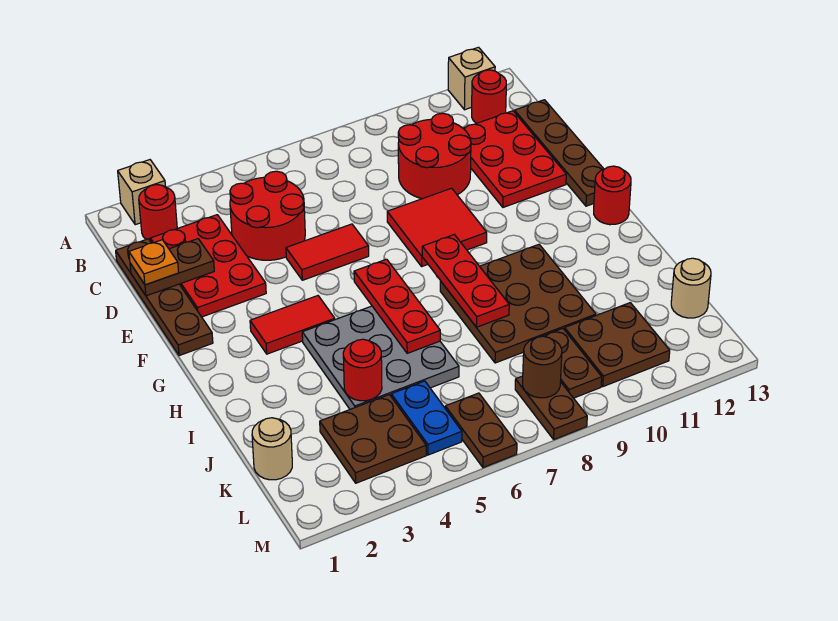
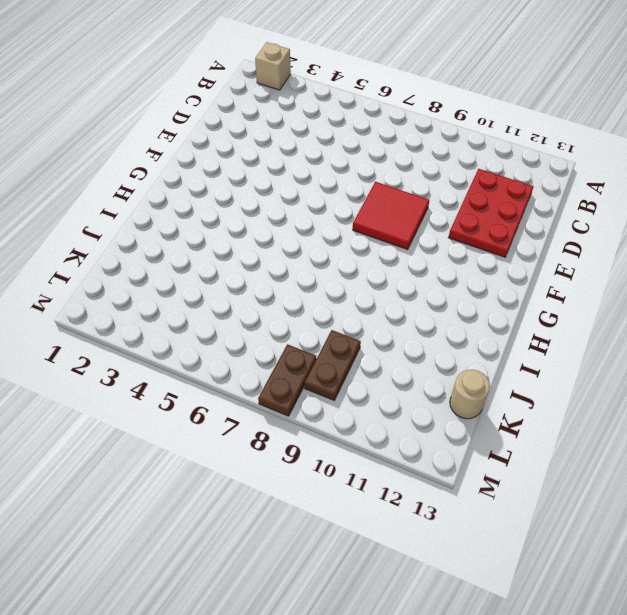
none -> tan brick A12 level 1
none -> red round brick B2 level 1
none -> red round brick B12 level 1
none -> brown plate C1:F1 level 1

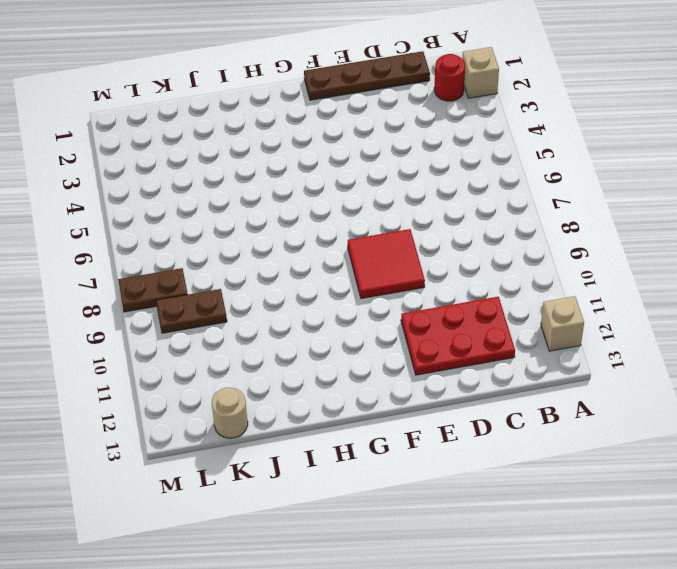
none -> red round brick B12 level 1
none -> red plate C2:E3 level 1
none -> red round brick C4:D5 level 1
none -> red round brick C9:D10 level 1

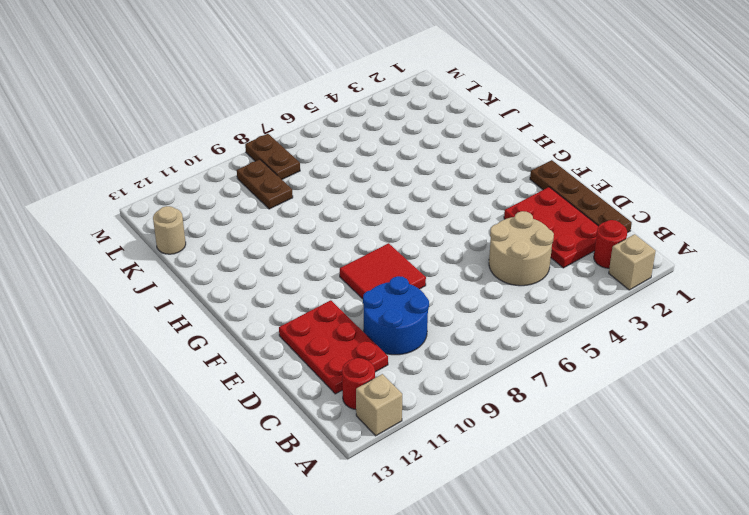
tan round brick C4:D5 level 1 -> red round brick C4:D5 level 1
blue round brick C9:D10 level 1 -> red round brick C9:D10 level 1
none -> brown plate C13:F13 level 1
none -> red tile E5:E6 level 1
none -> red tile G3:G4 level 1
none -> red round brick G13 level 1

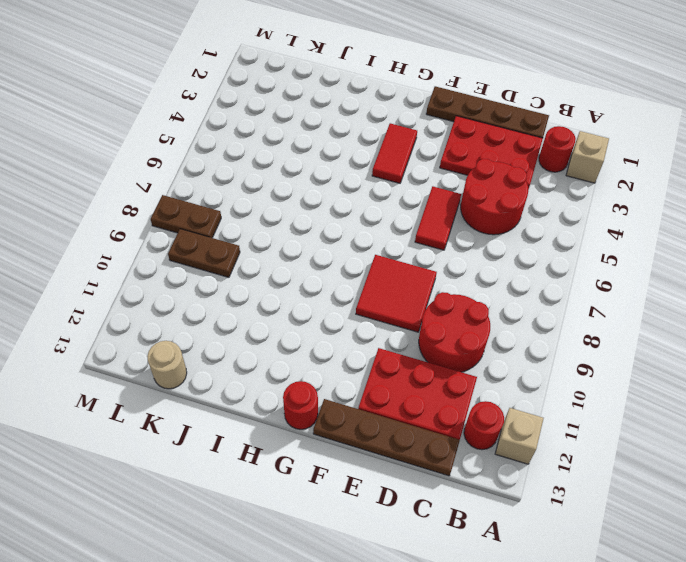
none -> grey plate H4:J6 level 1
none -> brown plate H8:J10 level 1
none -> tan round brick K1 level 1
none -> brown plate K3:L4 level 1

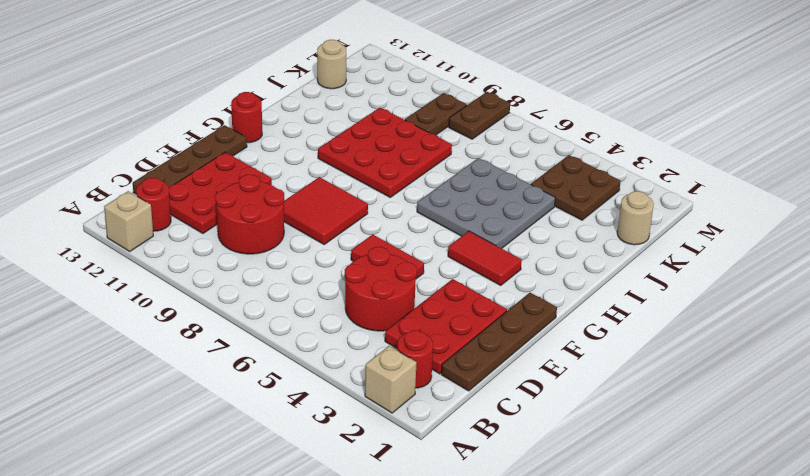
red plate H8:J10 level 1 -> brown plate H8:J10 level 1
none -> blue plate K5:L5 level 1
none -> brown plate K10:L11 level 1
none -> brown plate L6:M6 level 1
none -> brown plate D1:D2 level 2

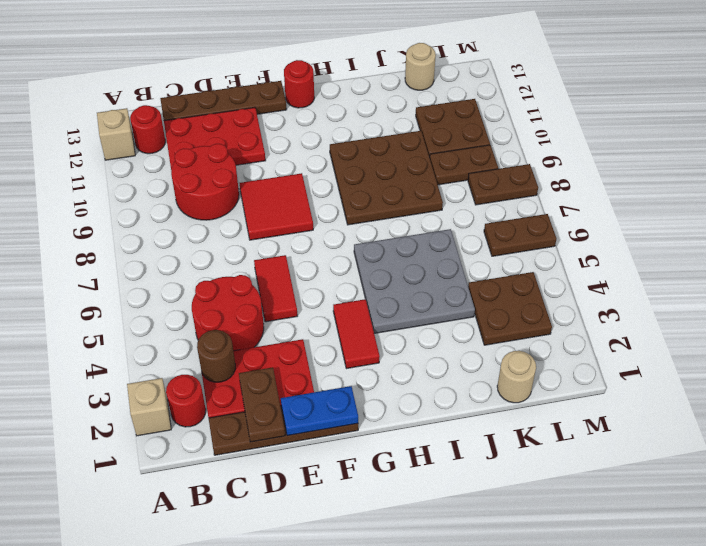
brown round brick C3 level 2 -> brown round brick L8 level 2
blue plate E1:F1 level 2 -> blue plate K5:L5 level 1
none -> red plate G6:I6 level 2
none -> red plate G8:I8 level 2
none -> red round brick J4 level 2
none -> orange plate D1 level 3

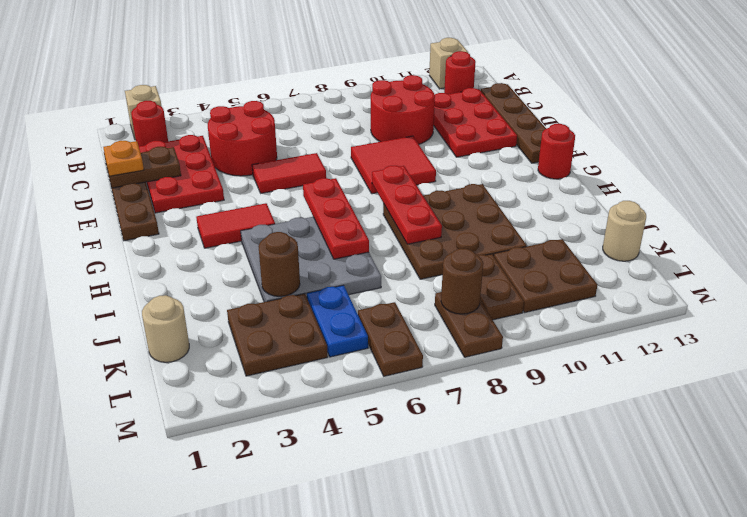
brown round brick J4 level 2 -> red round brick J4 level 2

